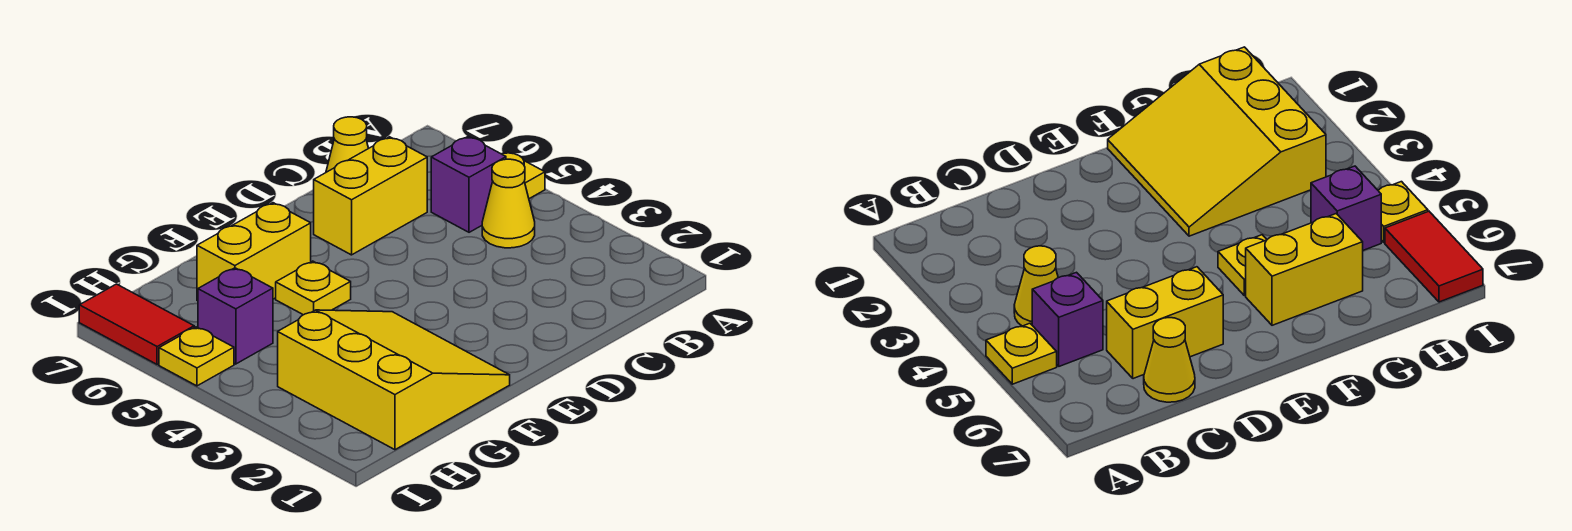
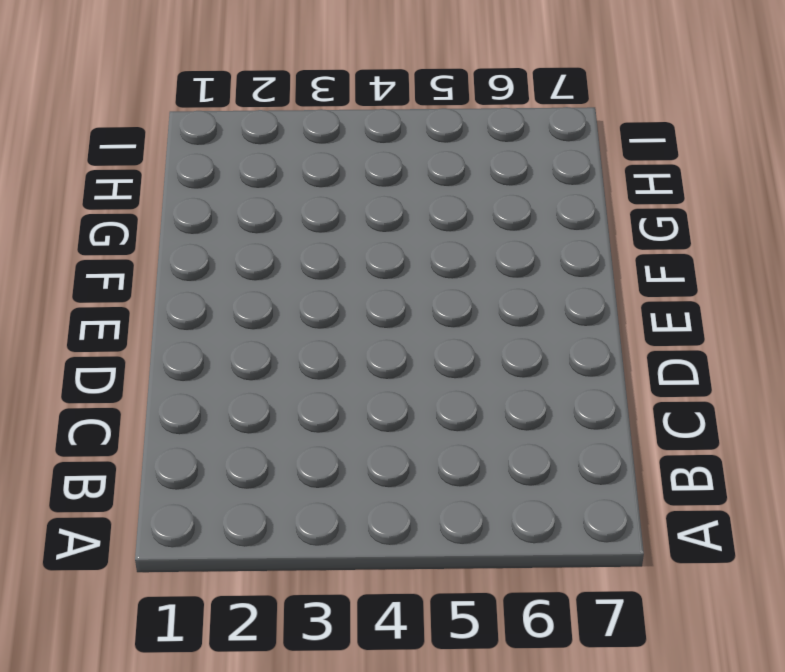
none -> yellow plate A5 level 1
none -> yellow cone B4 level 1

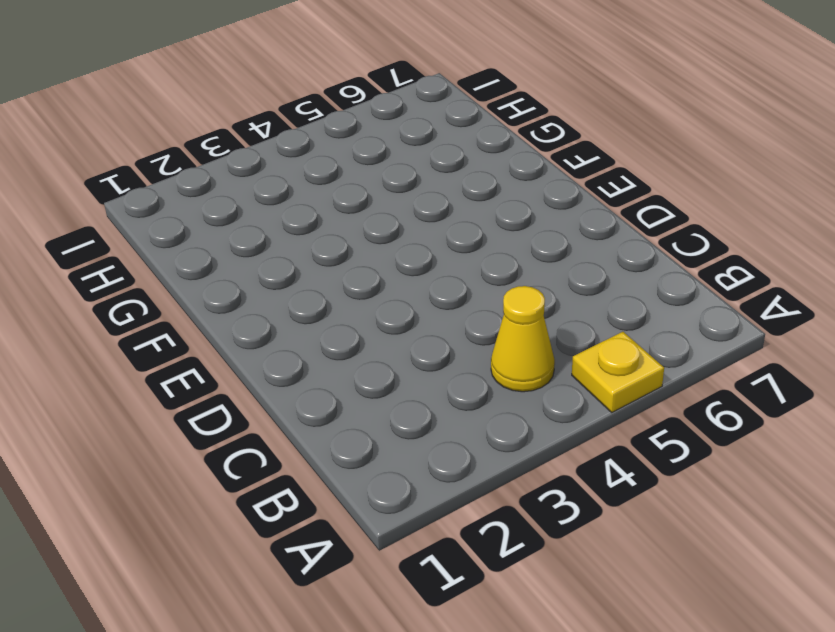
none -> purple brick B5 level 1
none -> yellow brick C6:D6 level 1

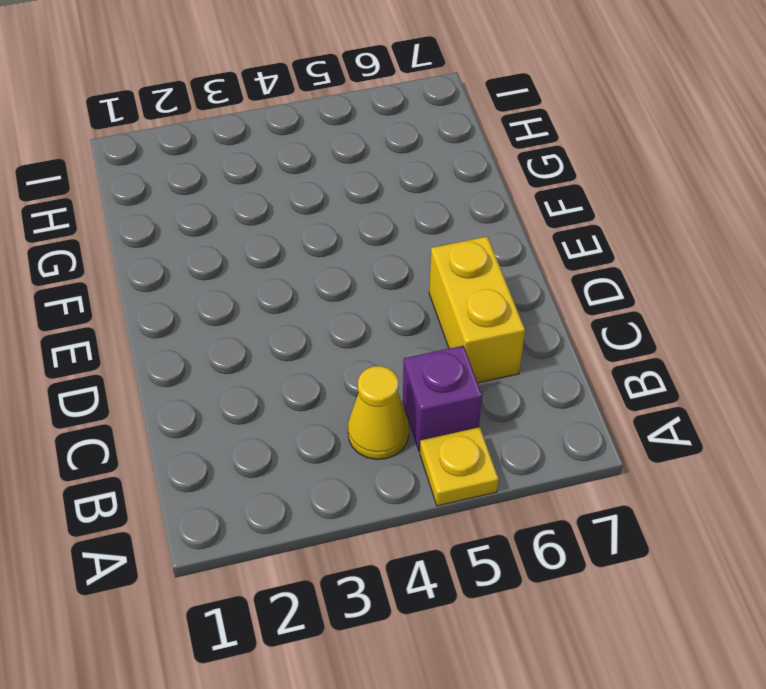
none -> yellow cone C7 level 1
none -> yellow slope F1:H3 level 1 top H

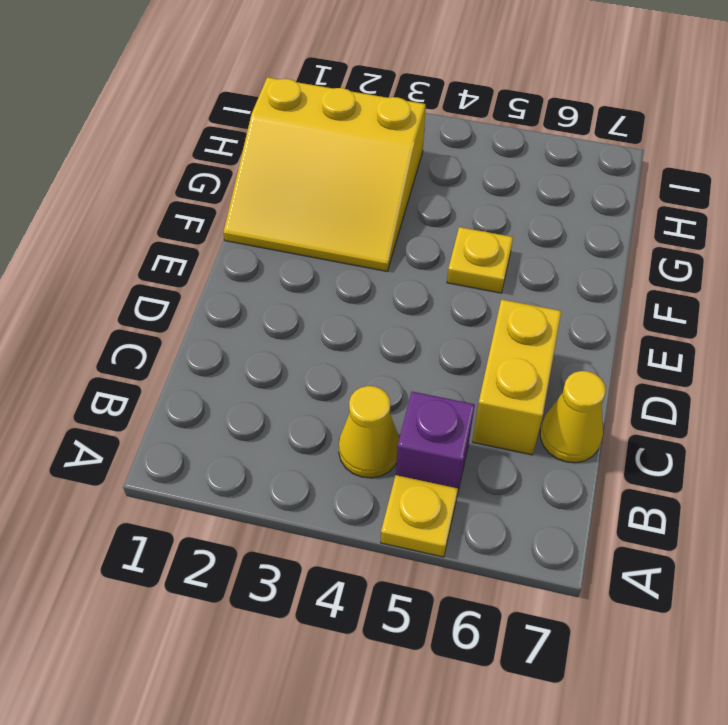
none -> yellow brick F6:G6 level 1
none -> purple brick H5 level 1

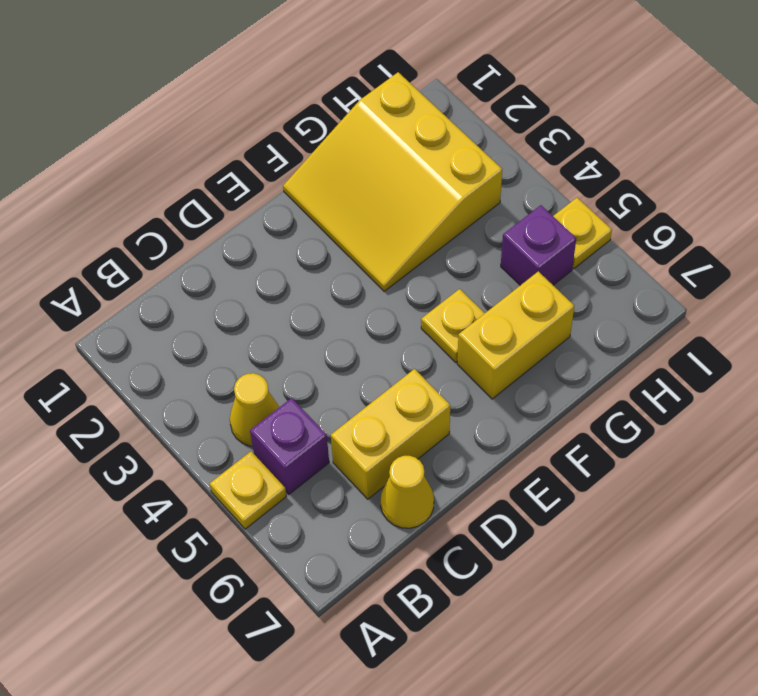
none -> red tile I6:I7 level 1

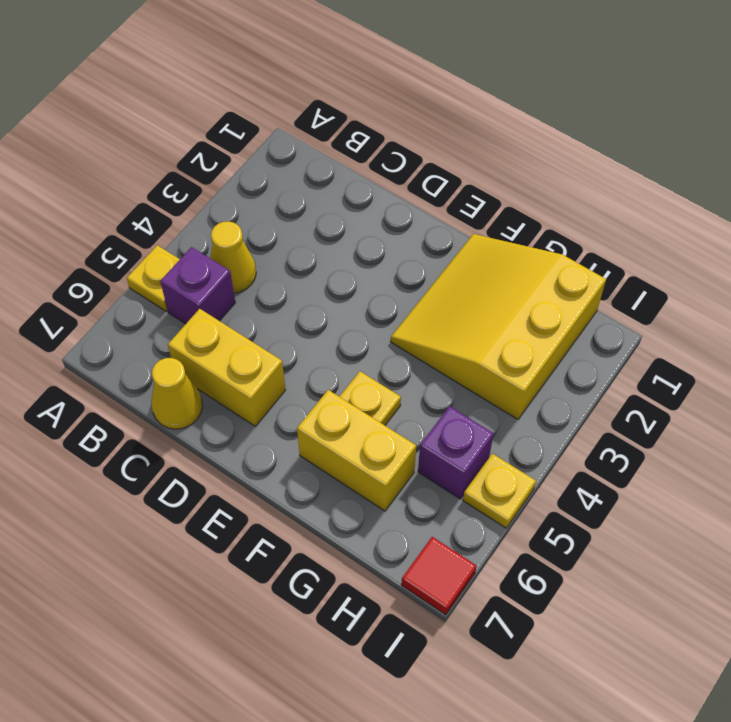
red tile I7 level 1 -> red tile I6:I7 level 1

